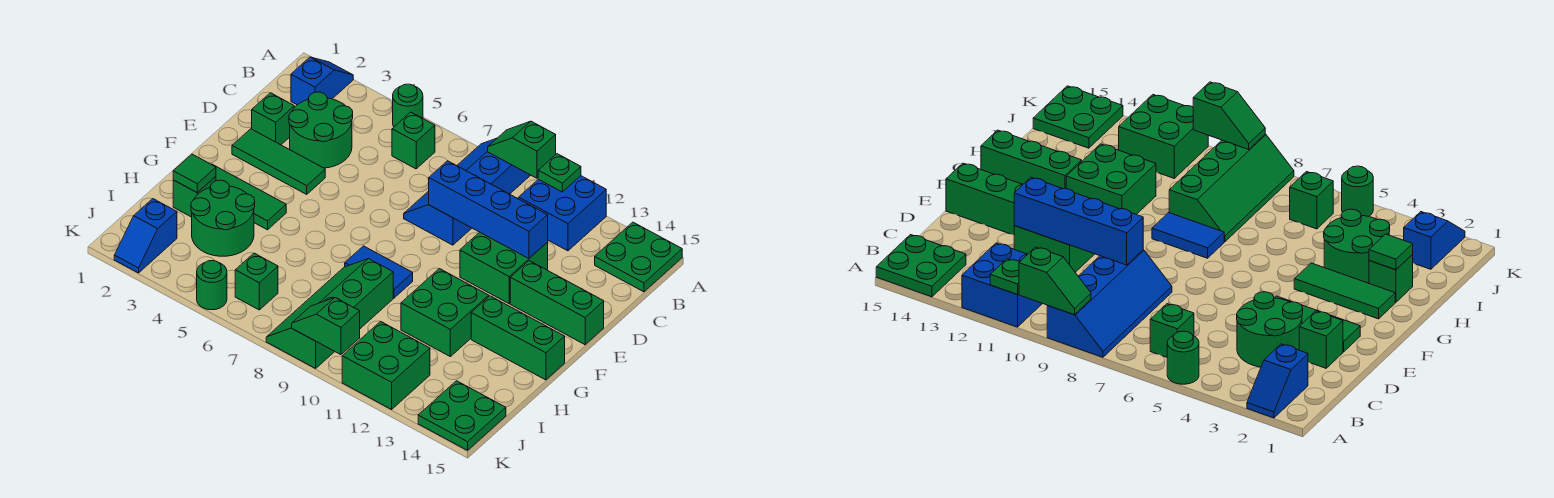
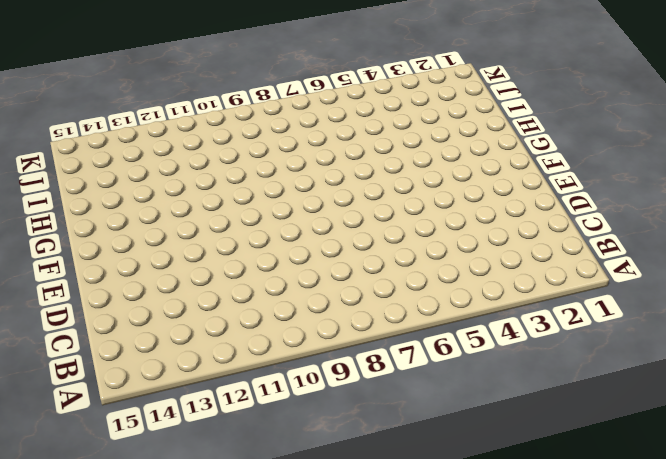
none -> blue slope A2:B2 level 1 top B
none -> green round brick A5 level 1
none -> blue slope A8:D9 level 1 top 9

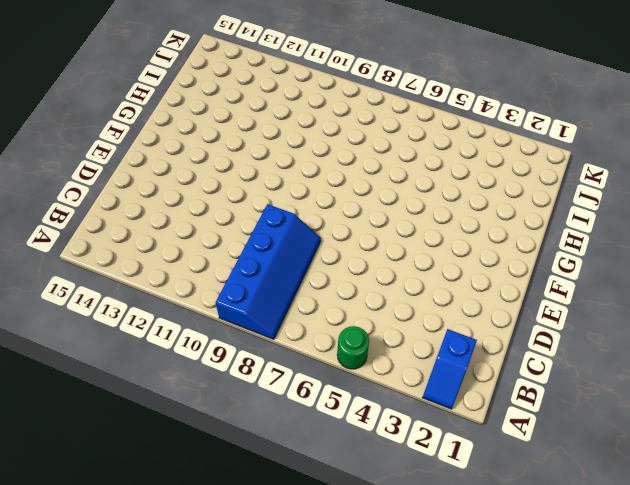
none -> blue brick A11:B12 level 1
none -> green plate A14:B15 level 1
none -> green brick B6 level 1

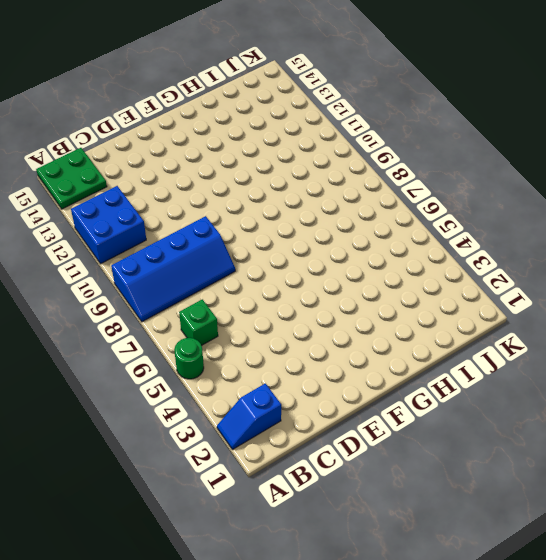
none -> green round brick C3:D4 level 1
none -> green brick D2 level 1
none -> green brick D11:E12 level 1

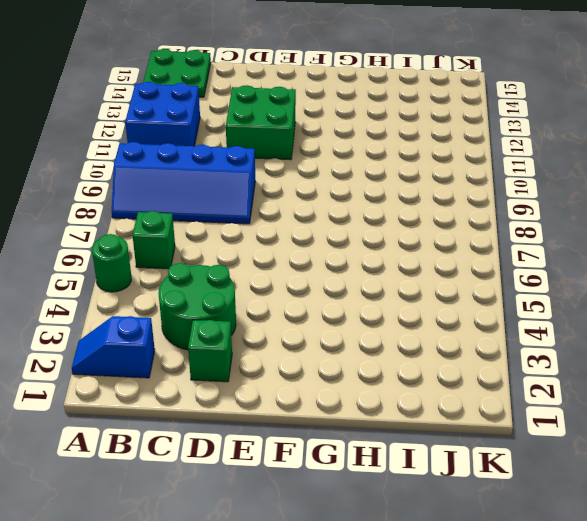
none -> green tile E2:E4 level 1
none -> green brick E13:E15 level 1
none -> green tile G2:G4 level 1

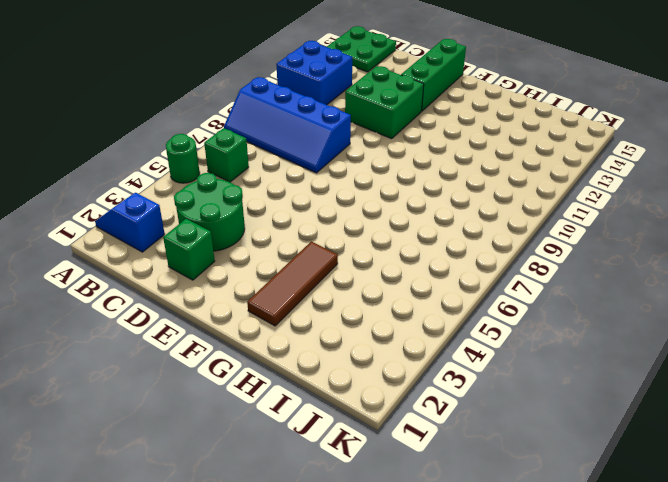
brown tile G2:G4 level 1 -> green tile G2:G4 level 1
none -> green tile E2:E4 level 1
none -> blue tile G8:G9 level 1
none -> green brick G11:H12 level 1

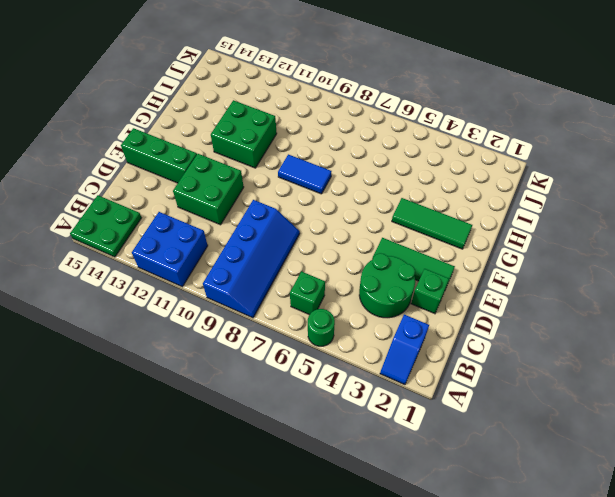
none -> green brick G13:G15 level 1
none -> green brick H2 level 1
none -> green round brick H3:I4 level 1

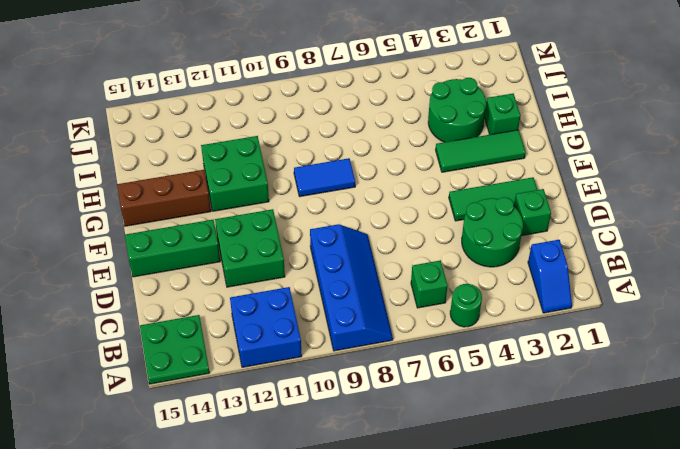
brown brick G13:G15 level 1 -> green brick G13:G15 level 1
none -> green slope H8:K9 level 1 top 9
none -> blue slope J2:K2 level 1 top J
none -> green brick J6 level 1

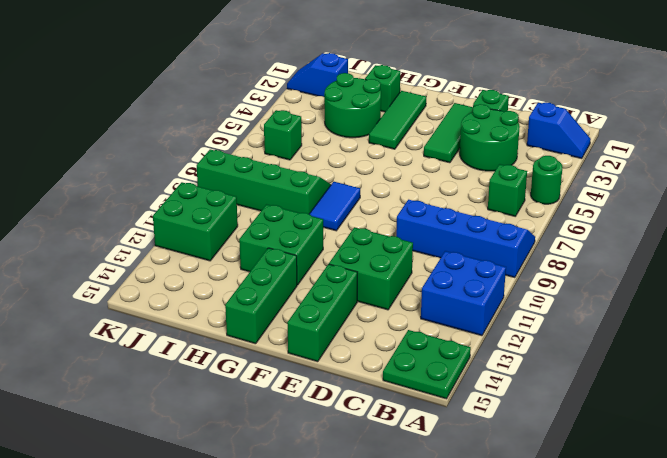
none -> green plate J14:K15 level 1
none -> green round brick K5 level 1
none -> green slope A9:A10 level 2 top 10

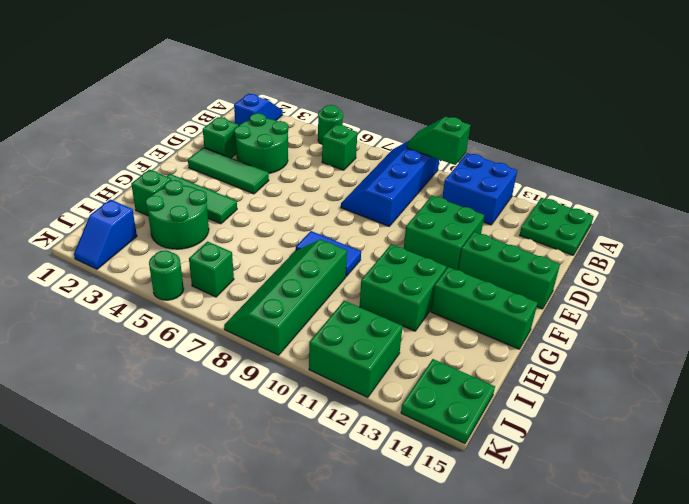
none -> green plate A11 level 2
none -> blue brick D9:D12 level 2
none -> green tile H2 level 2

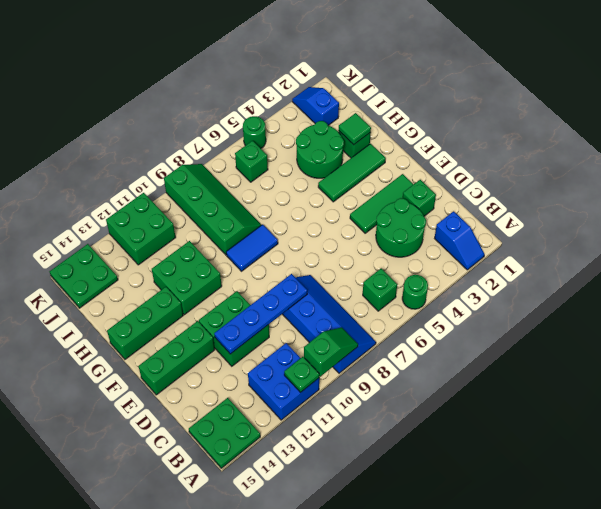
blue plate D9:D12 level 2 -> blue brick D9:D12 level 2
none -> green slope K9:K10 level 2 top 10

